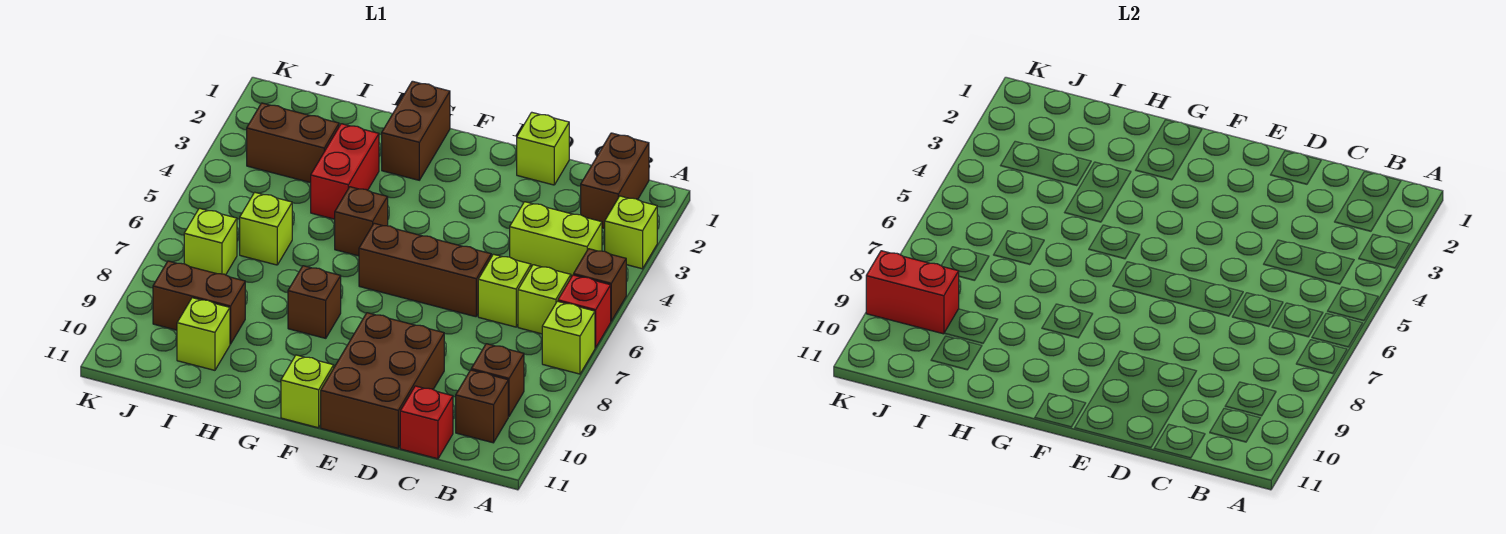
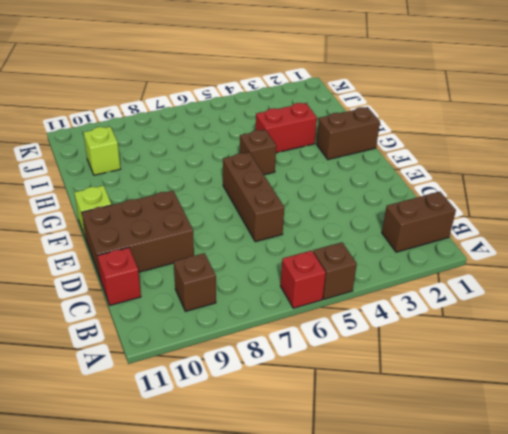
none -> lime brick A3 level 1
none -> lime brick A7 level 1
none -> lime brick B4:C4 level 1

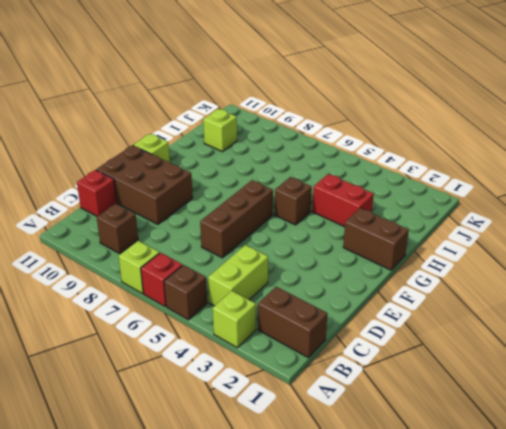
none -> lime brick B6 level 1
none -> brown brick B10 level 1
none -> lime brick C6 level 1

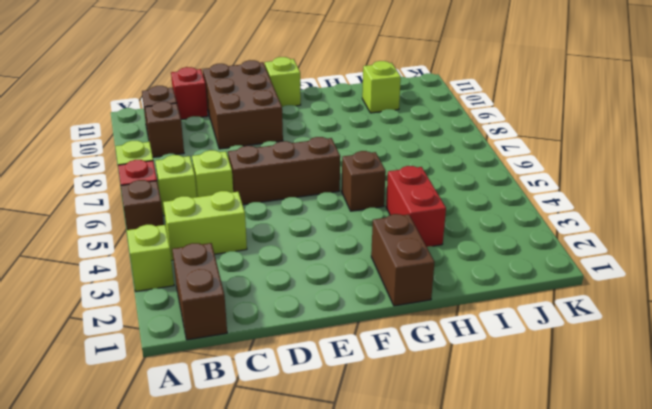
none -> lime brick D1 level 1
none -> brown brick G8 level 1
none -> brown brick I3:J3 level 1

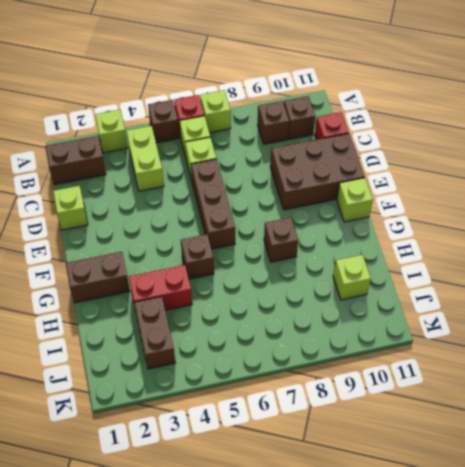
none -> lime brick I6 level 1
none -> brown brick I9:J9 level 1
none -> lime brick J7 level 1

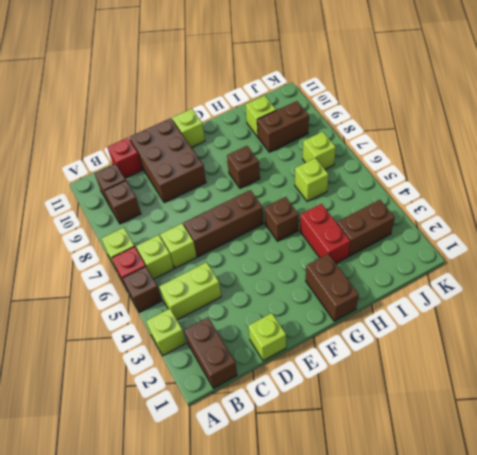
none -> red brick J9:K9 level 2

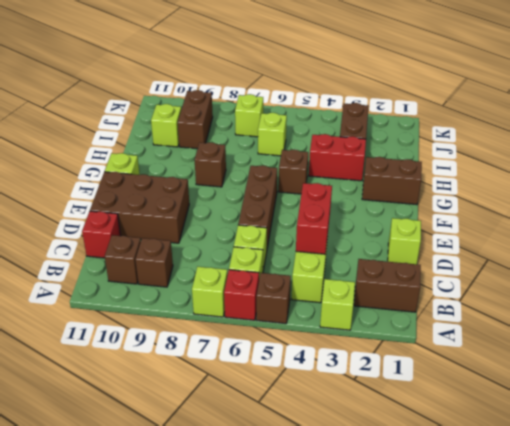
red brick C4:D4 level 2 -> red brick J9:K9 level 2

